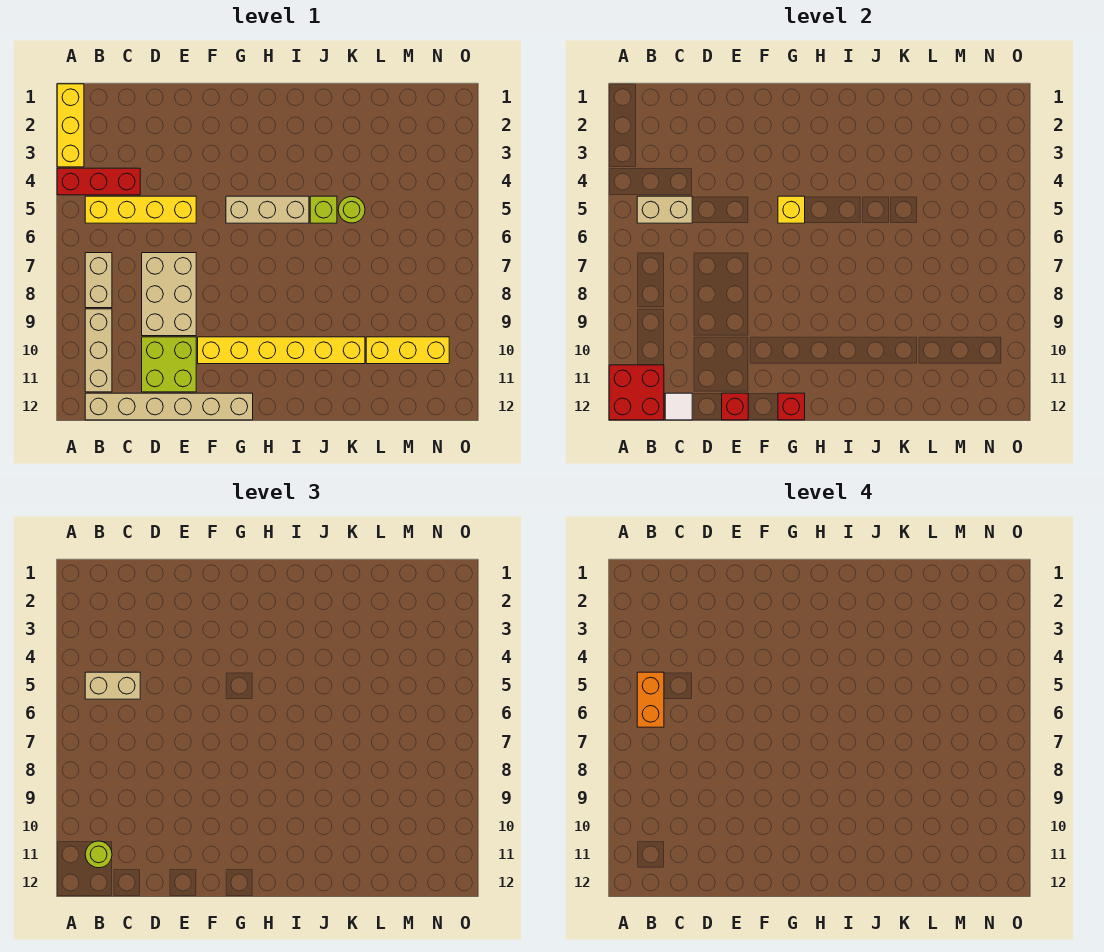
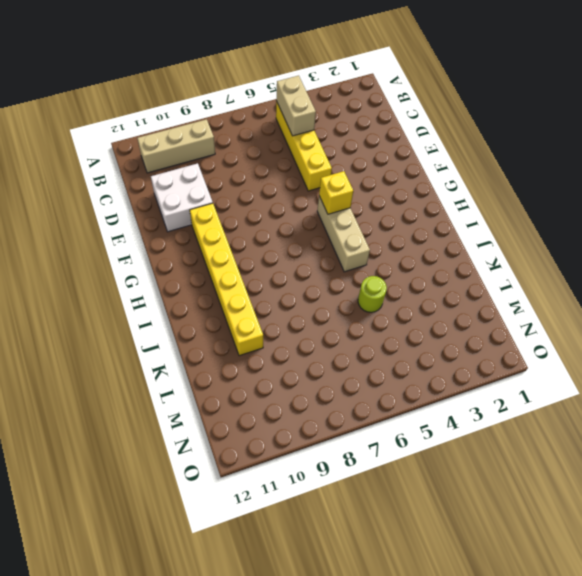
white brick D10:E11 level 1 -> lime brick D10:E11 level 1
none -> yellow brick A1:A3 level 1
none -> red brick A4:C4 level 1
none -> tan brick B7:B8 level 1

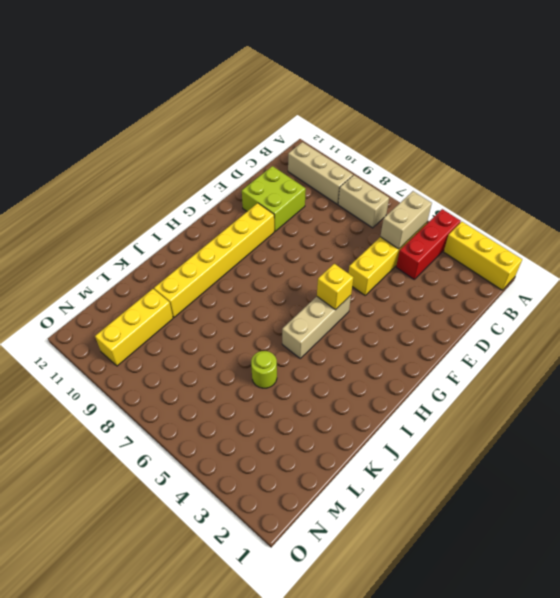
none -> tan brick B12:G12 level 1
none -> tan brick D7:E9 level 1
none -> lime brick J5 level 1

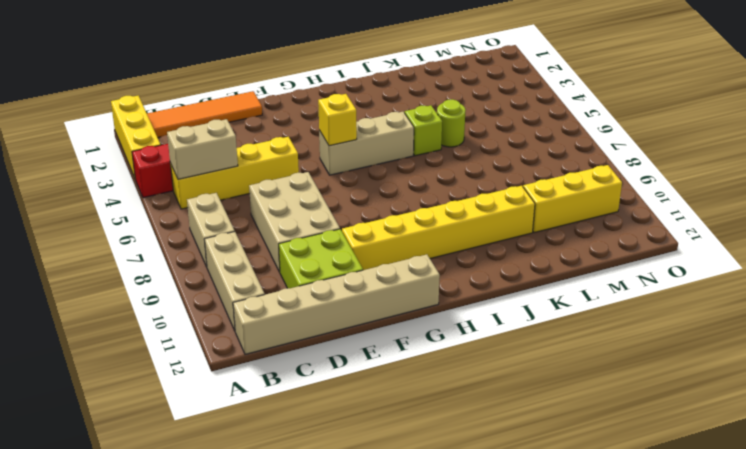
orange tile B1:E1 level 1 -> none
none -> red brick A11:B12 level 2
none -> white tile C12 level 2
none -> red brick E12 level 2

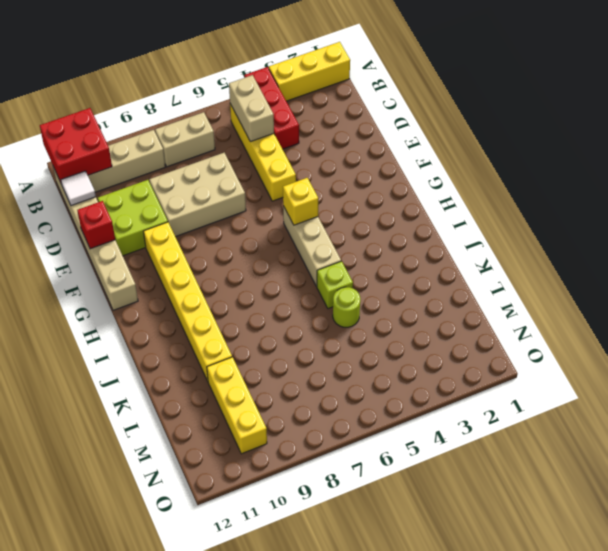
none -> red brick G12 level 2
none -> tan brick B5:C5 level 3
none -> lime round brick B11 level 3

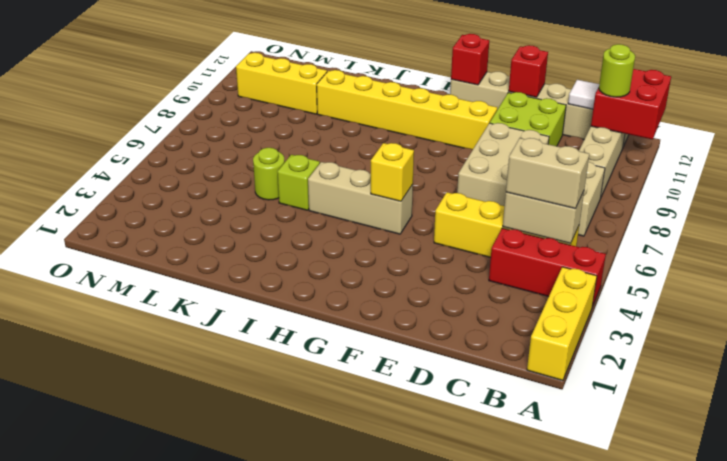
none -> orange brick B5:B6 level 4

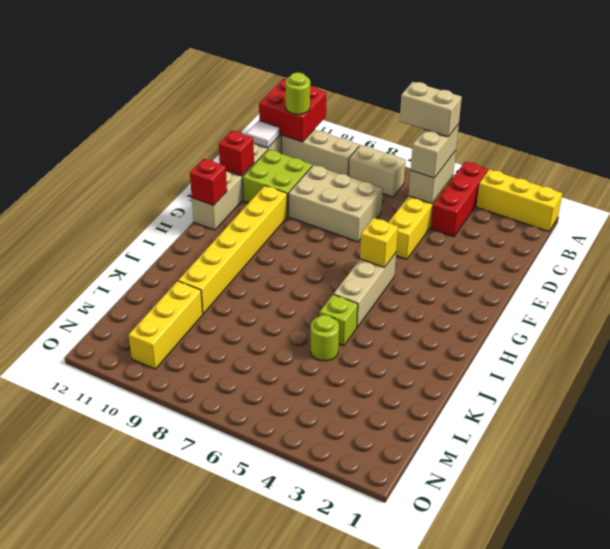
tan brick B5:B6 level 4 -> orange brick B5:B6 level 4

